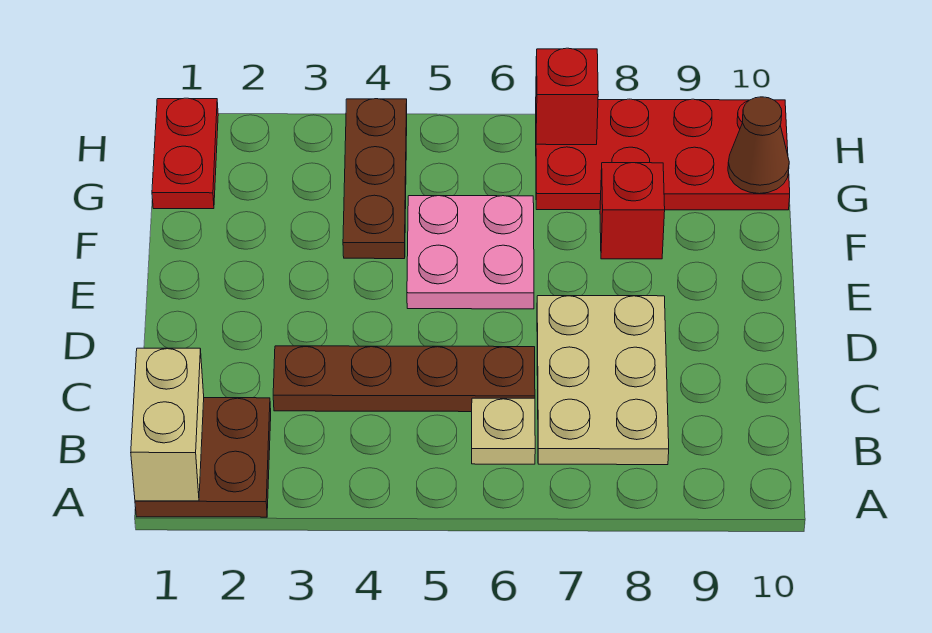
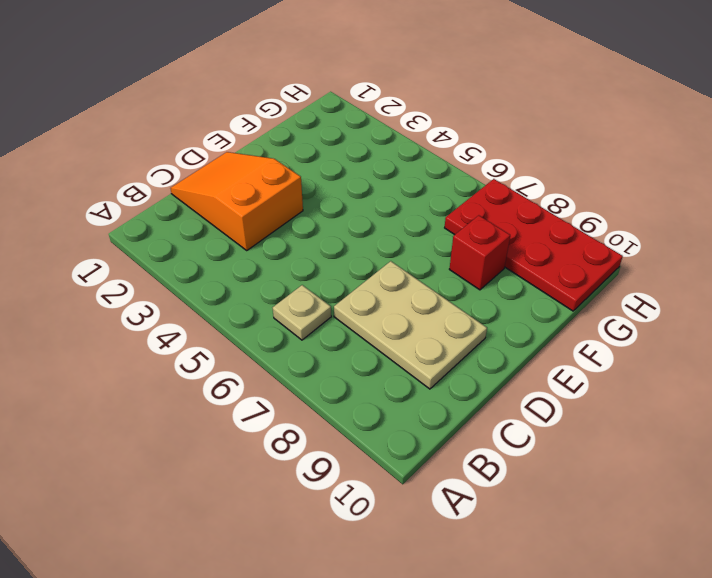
orange slope C1:D3 level 1 top 3 -> brown plate C3:C6 level 1
tan plate C7:D9 level 1 -> tan plate B7:D8 level 1
none -> brown plate A1:B2 level 1
none -> pink plate E5:F6 level 1
none -> brown plate F4:H4 level 1

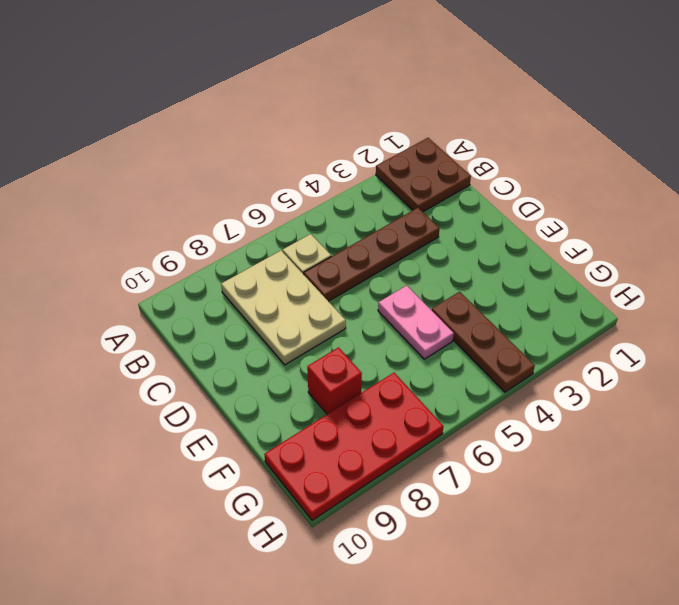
pink plate E5:F5 level 1 -> pink plate E5:F6 level 1
none -> red plate G1:H1 level 1
none -> tan brick A1:B1 level 2
none -> brown cone G10 level 2

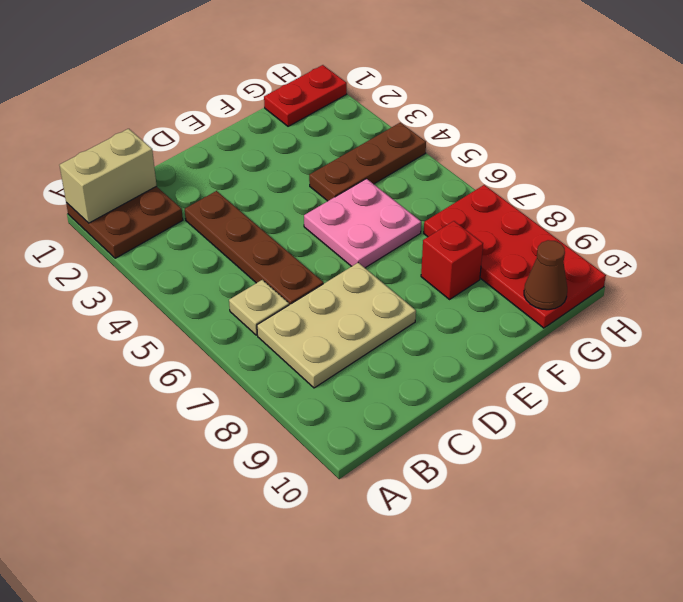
none -> red brick H7 level 2

